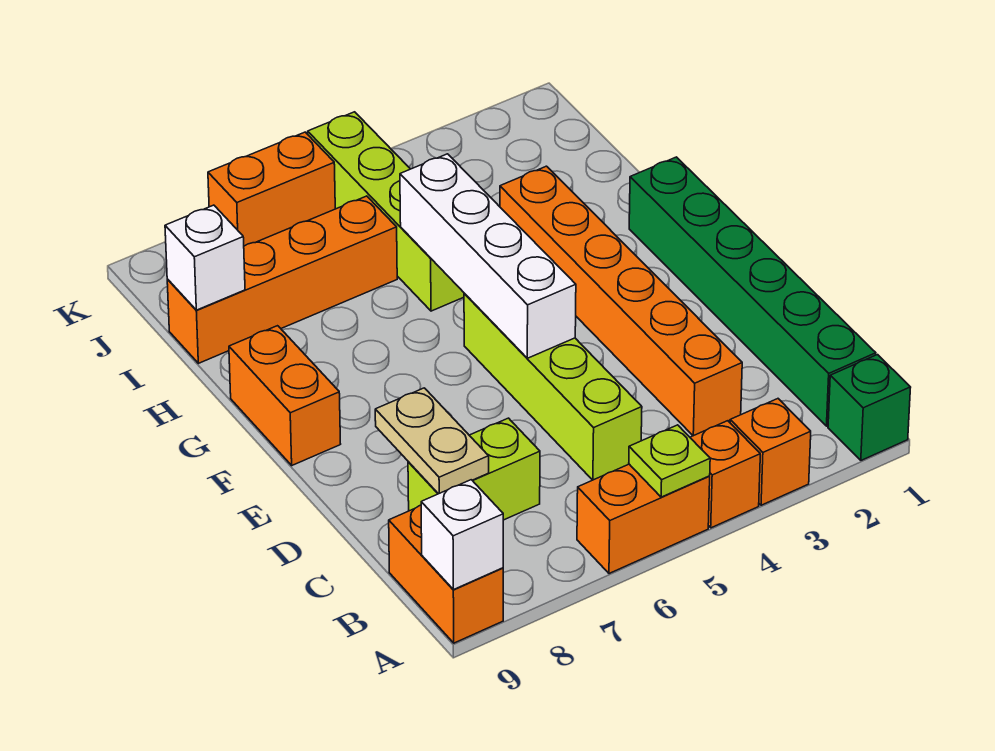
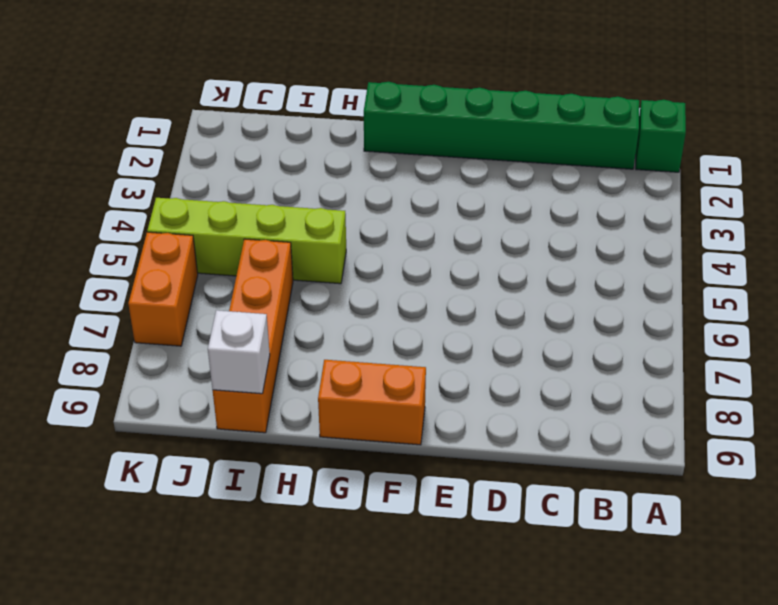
none -> orange brick A3 level 1
none -> orange brick A4 level 1
none -> orange brick A5:A6 level 1

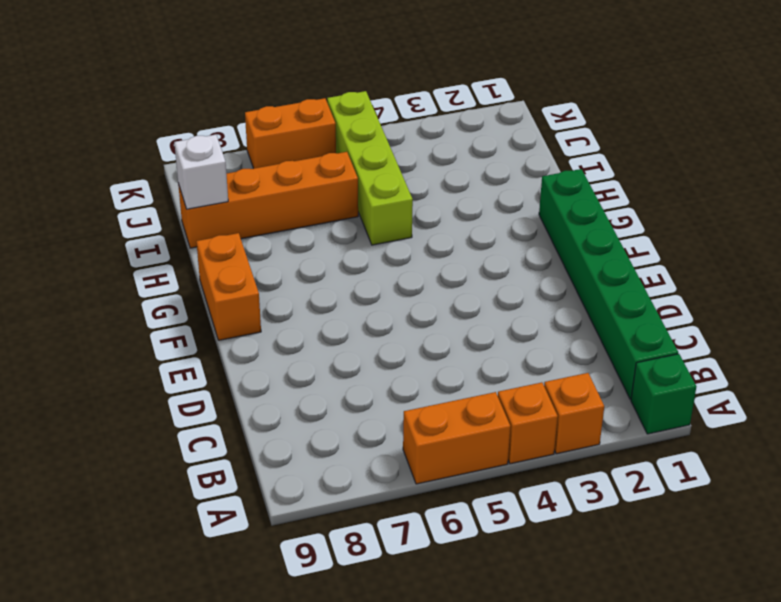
none -> orange brick A9:B9 level 1
none -> orange brick C3:H3 level 1
none -> lime brick C5:F5 level 1

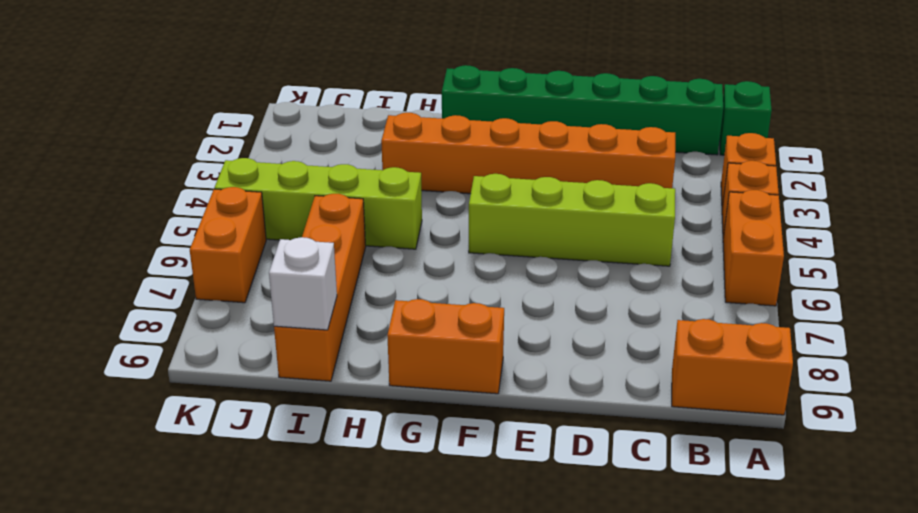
none -> lime brick C7:C8 level 1
none -> lime plate A5 level 2
none -> white brick A9 level 2

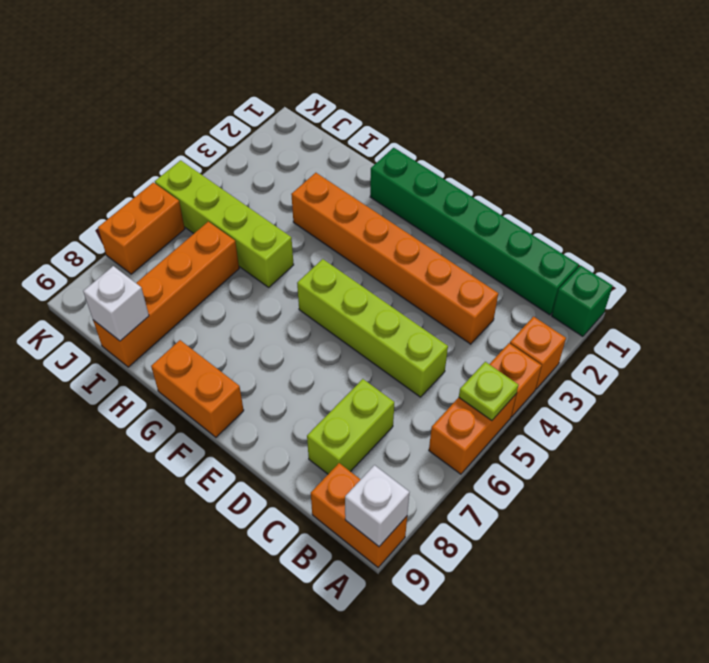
none -> tan plate C8:D8 level 2
none -> white brick E5:H5 level 2

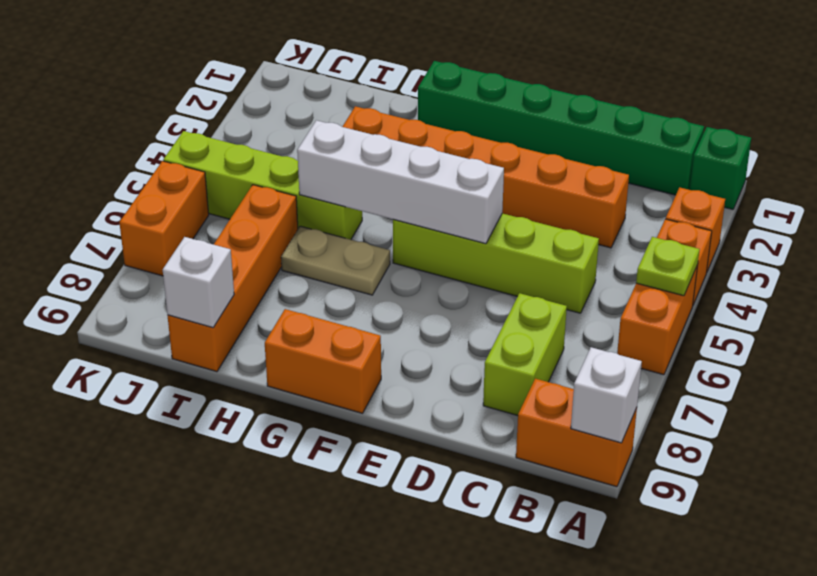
tan plate G6:H6 level 1 -> tan plate C8:D8 level 2

